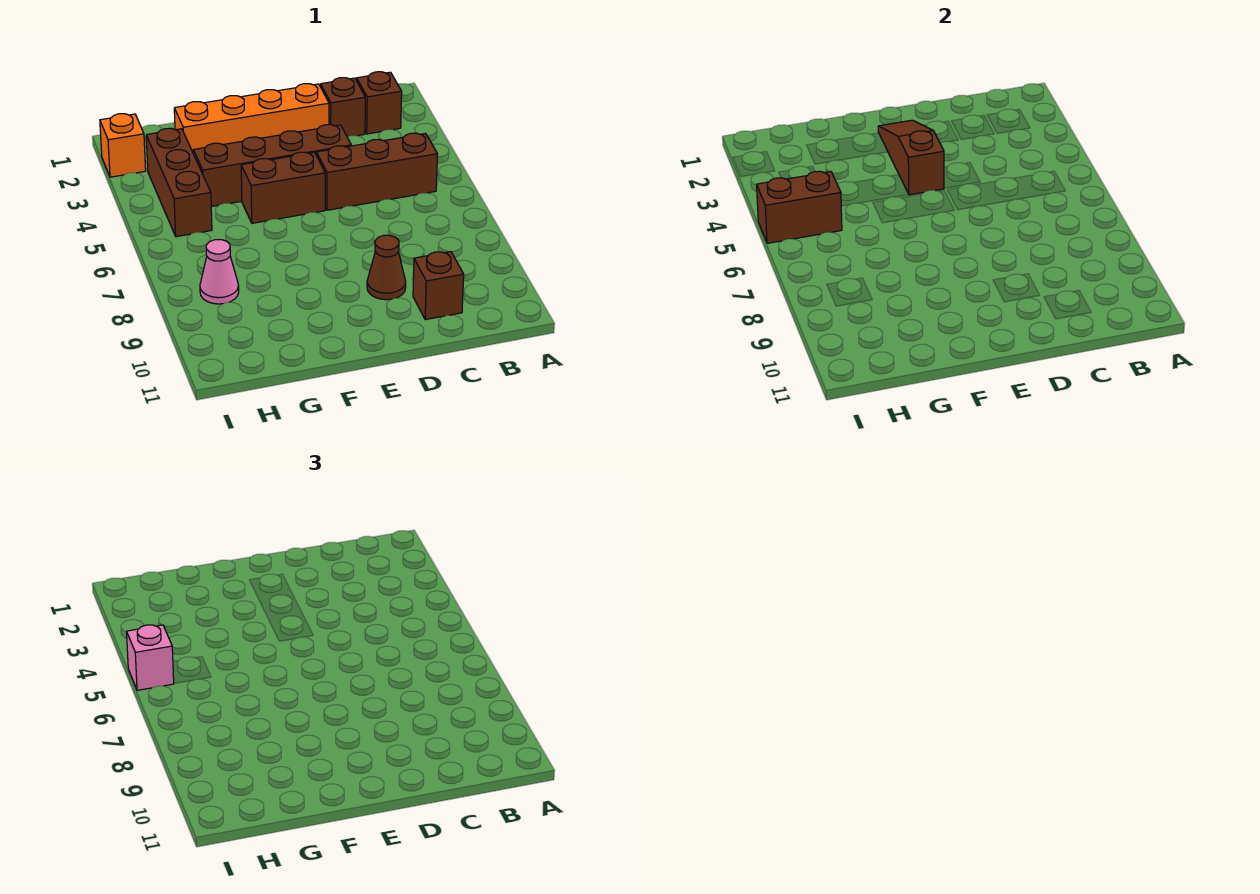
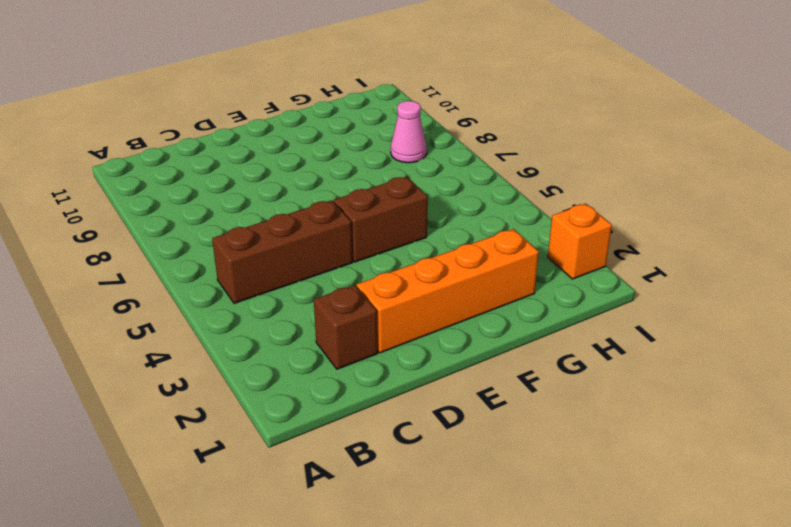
none -> brown brick B2 level 1
none -> brown brick C10 level 1
none -> brown brick D4:G4 level 1

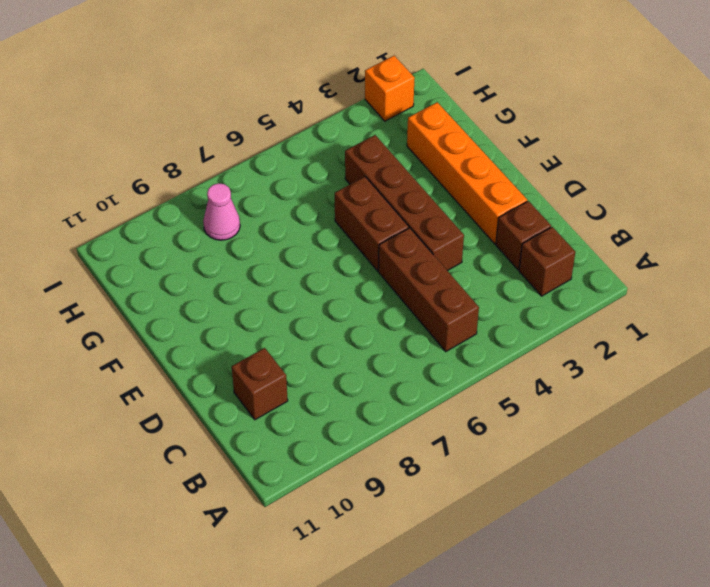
none -> brown cone D9 level 1
none -> brown brick H3:H5 level 1
none -> brown slope E2:E4 level 2 top 4

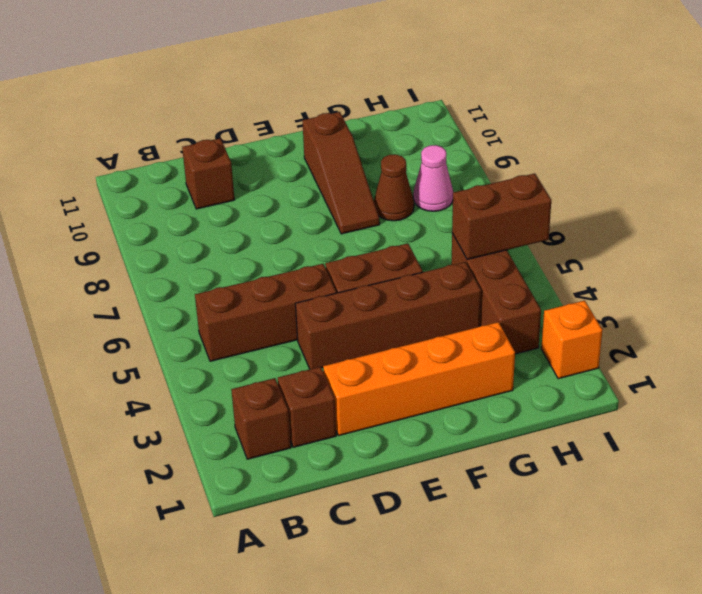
brown slope F8:F10 level 1 top 10 -> brown slope E2:E4 level 2 top 4
brown cone G8 level 1 -> brown cone D9 level 1
none -> pink brick I5 level 3

